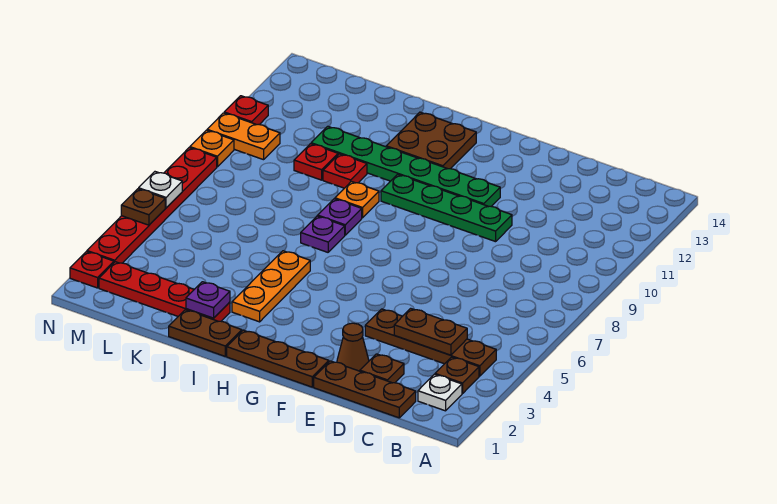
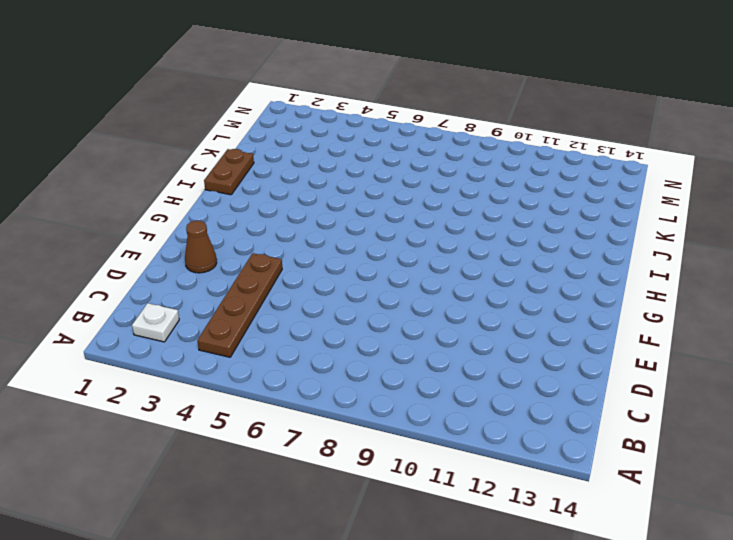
none -> brown plate B3 level 1
none -> brown plate C1:E1 level 1
none -> brown plate D2 level 1

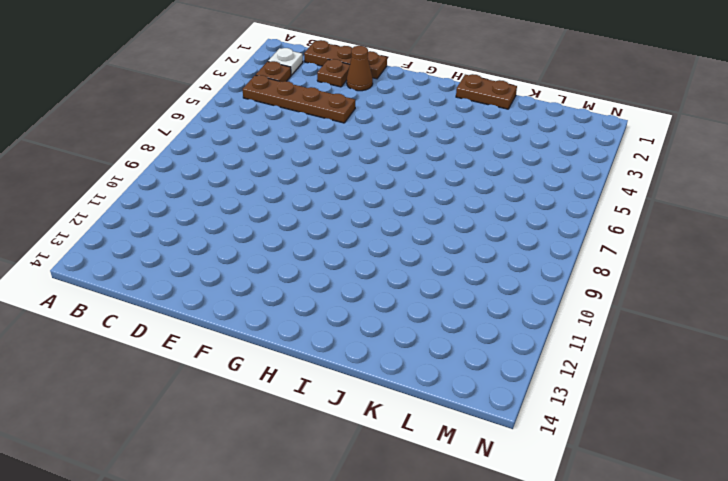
none -> green plate E10:H10 level 1
none -> brown plate F1:H1 level 1
none -> green plate F11:K11 level 1

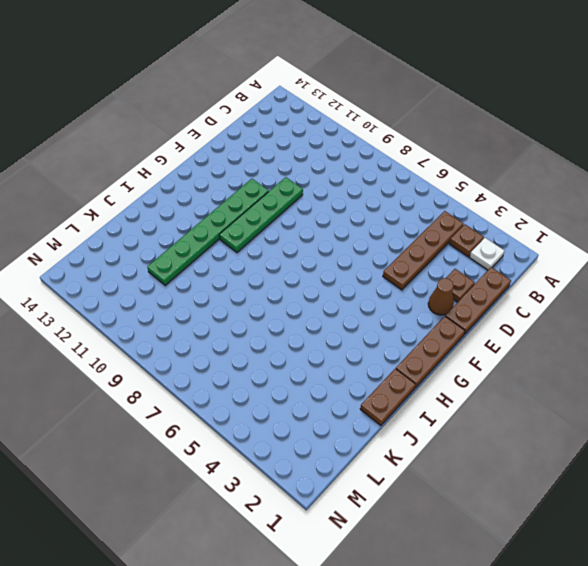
none -> brown plate H12:I13 level 1
none -> orange plate I3:I5 level 1
none -> purple plate I7 level 1

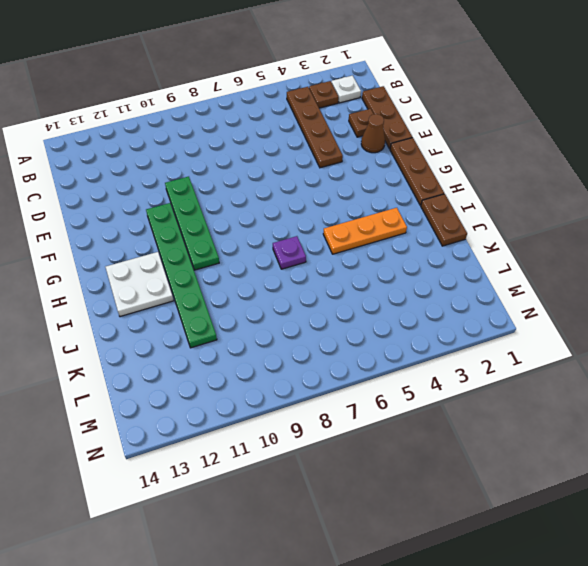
white plate H12:I13 level 1 -> brown plate H12:I13 level 1
none -> purple plate I8 level 1
none -> orange plate I9 level 1
none -> red plate J2:M2 level 1

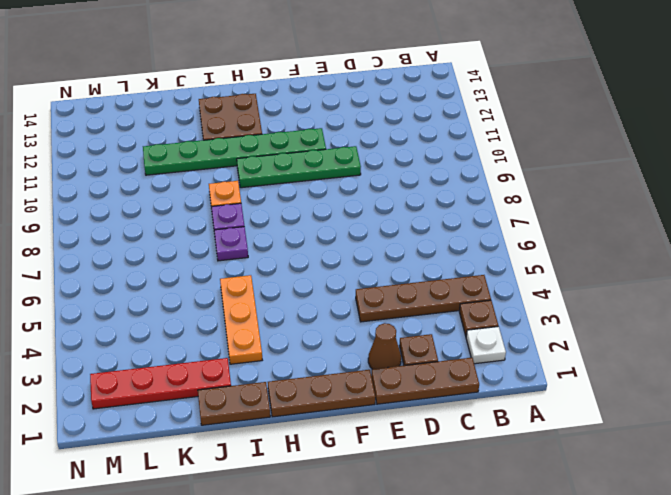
none -> red plate J10 level 1
none -> red plate K10 level 1
none -> orange plate M10:N10 level 1

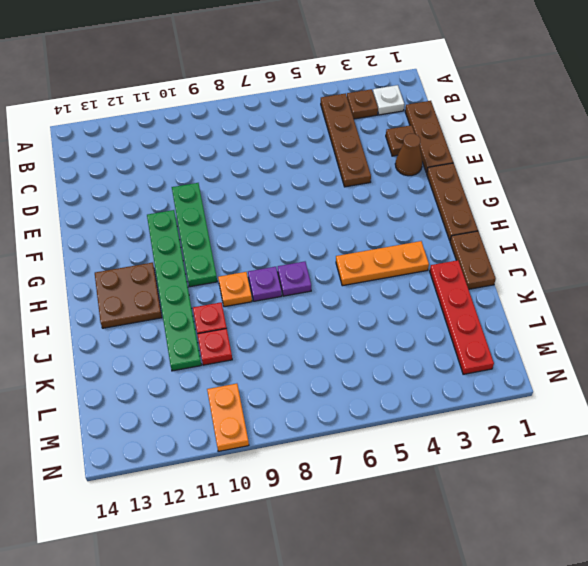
none -> red plate N2 level 1
none -> red plate N3:N8 level 1
none -> orange plate N9 level 1

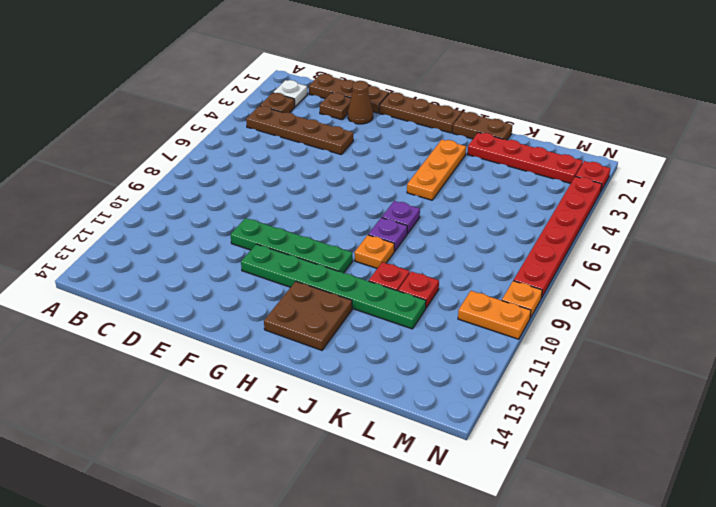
none -> red plate N11 level 1
none -> brown plate C4:D4 level 2
none -> purple plate J2 level 2

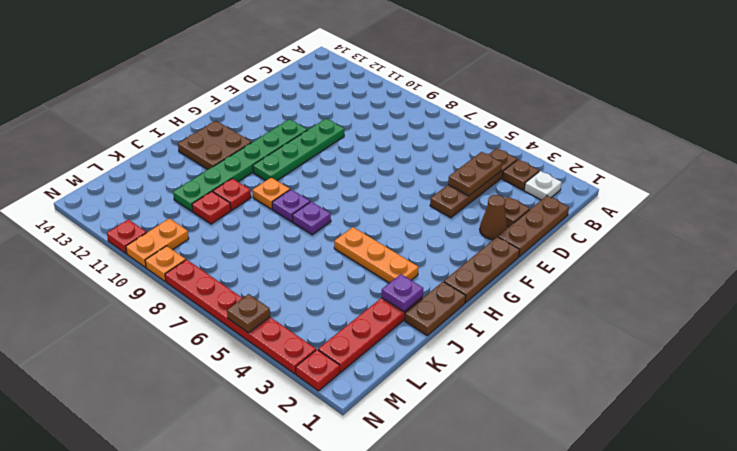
none -> white plate N6 level 2

